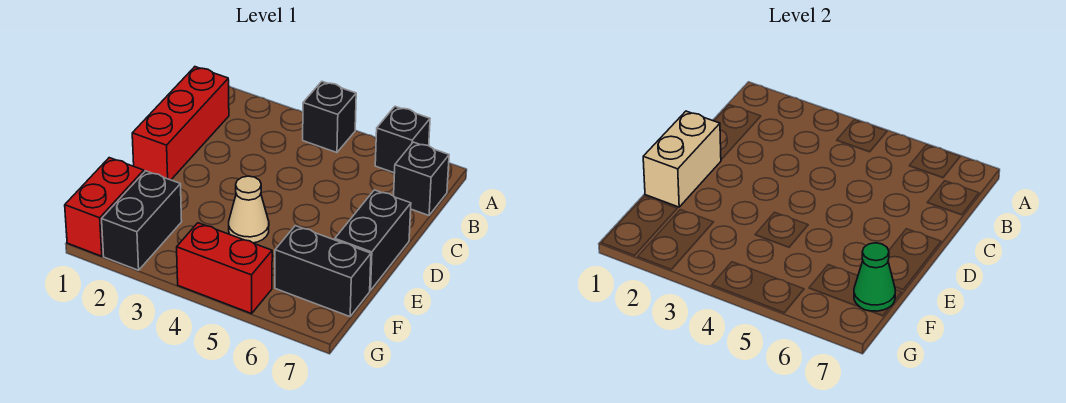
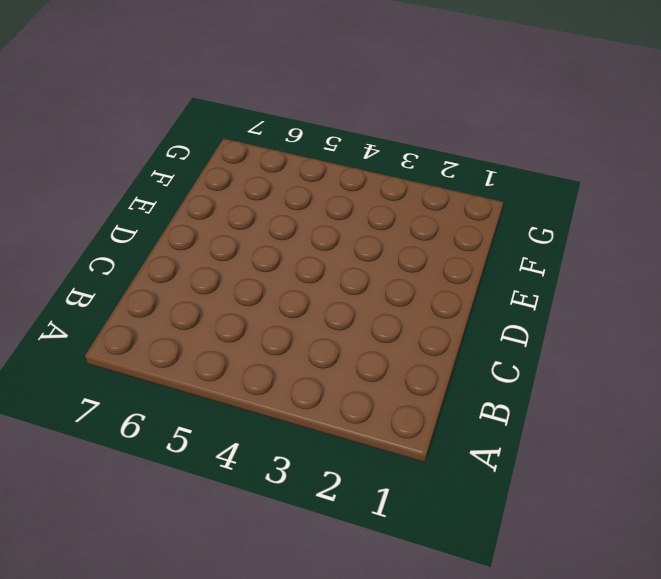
none -> black brick A4 level 1
none -> black brick A6 level 1
none -> red brick B1:D1 level 1

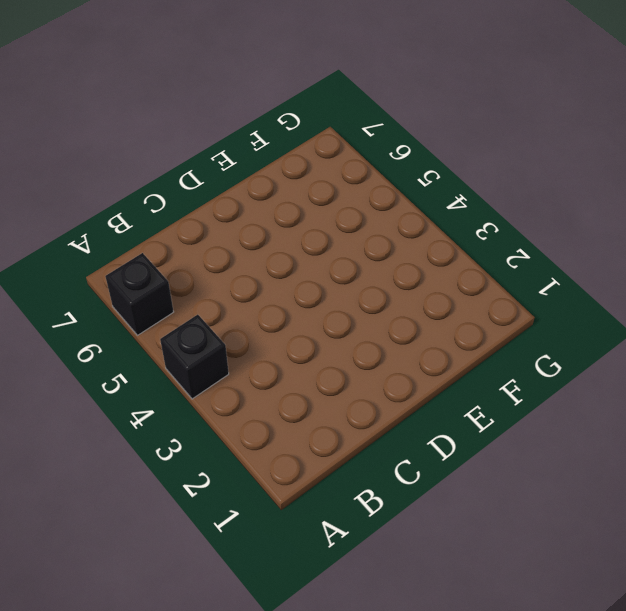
none -> red brick B1:D1 level 1
none -> black brick B7 level 1
none -> black brick D7:E7 level 1

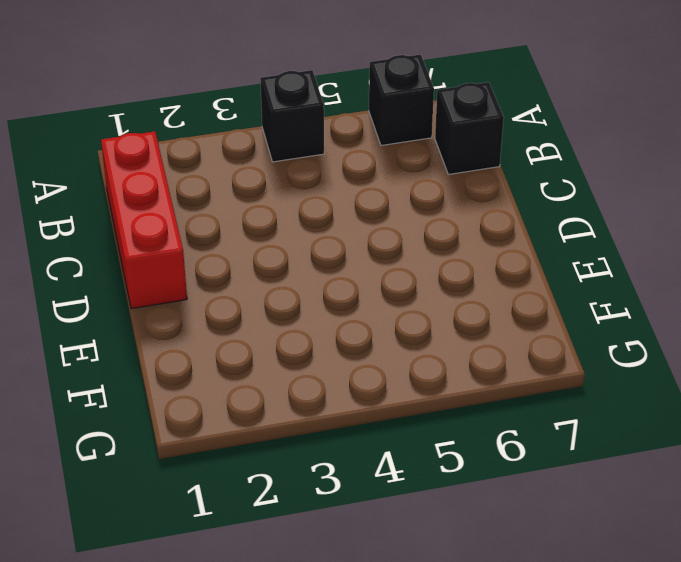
none -> black brick D7:E7 level 1
none -> tan cone E4 level 1
none -> red brick F1:G1 level 1

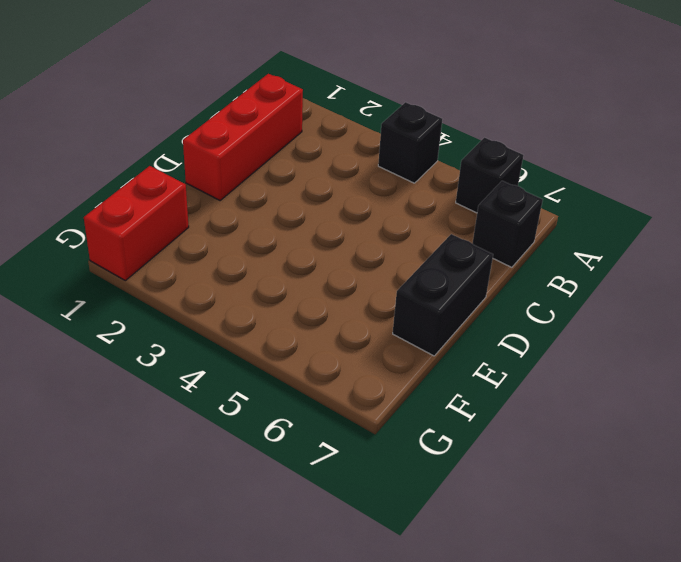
none -> tan cone E4 level 1
none -> black brick F2:G2 level 1
none -> black brick F6:F7 level 1

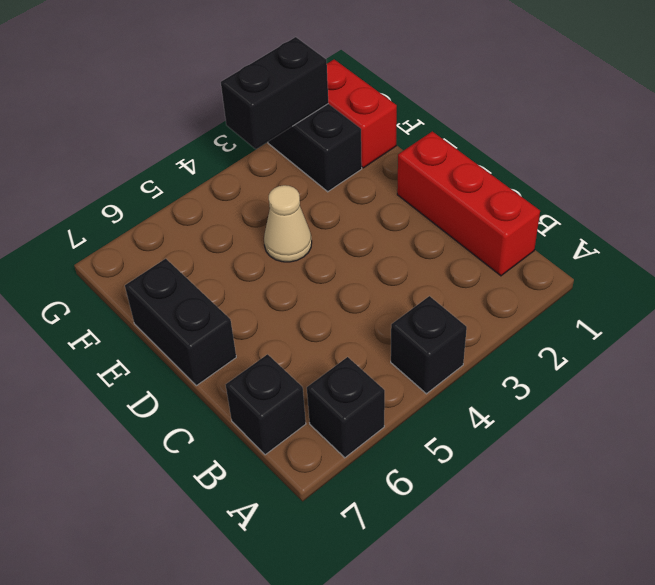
black brick G2:G3 level 2 -> black brick F6:F7 level 1
none -> red brick G4:G5 level 1
none -> tan brick D1:E1 level 2
none -> green cone F7 level 2

